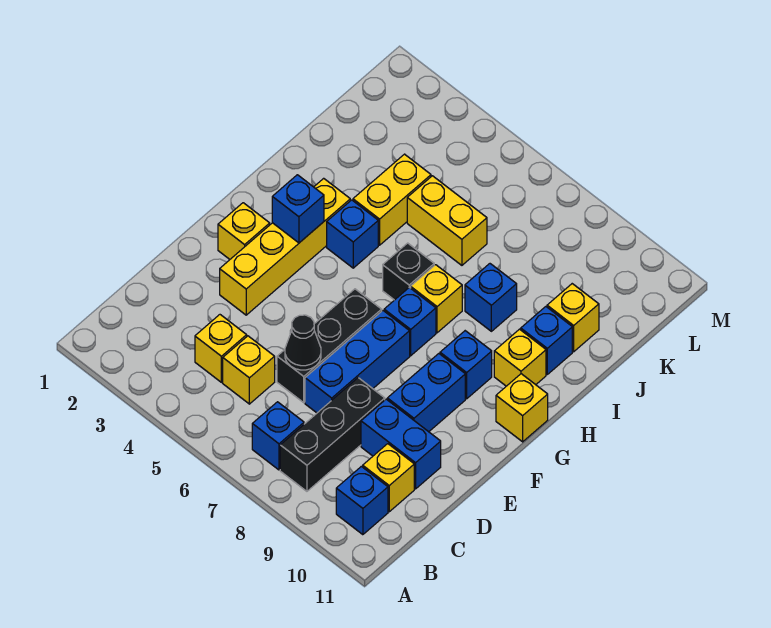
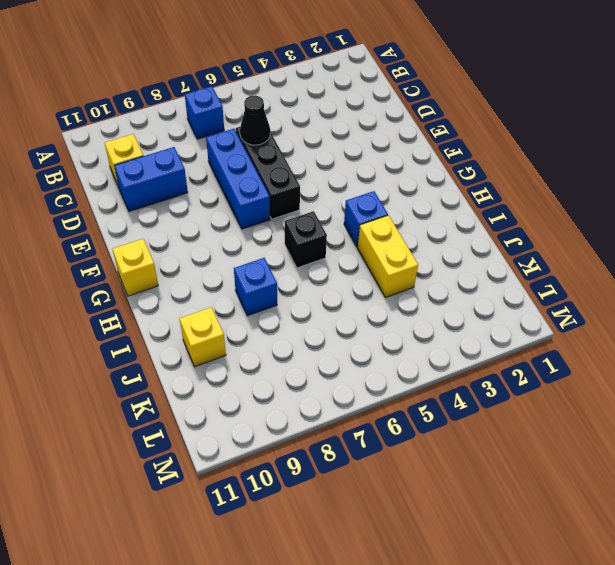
none -> black brick B8:D8 level 1
none -> blue brick B10 level 1
none -> yellow brick C4 level 1

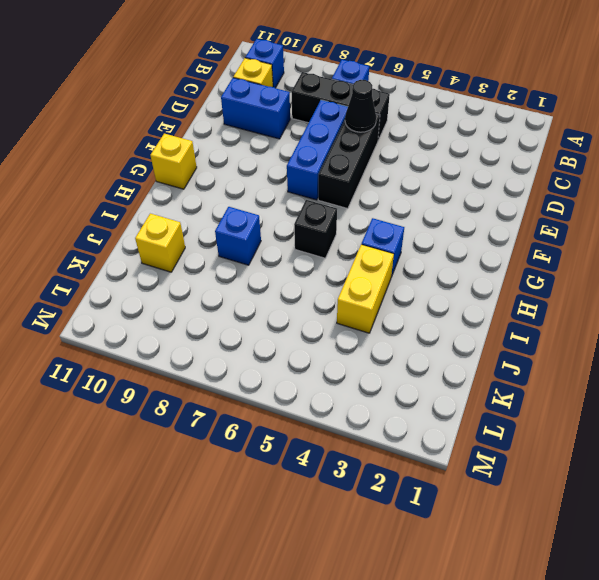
black brick C6:C8 level 1 -> black brick B8:D8 level 1
none -> yellow brick C4 level 1
none -> yellow brick C5 level 1
none -> yellow brick E3:H3 level 1

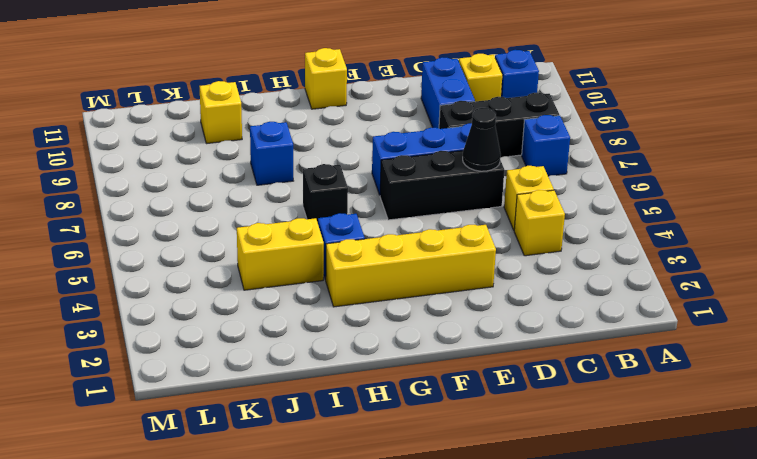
none -> blue brick E9:F9 level 1
none -> yellow brick F2 level 1
none -> blue brick G7 level 1

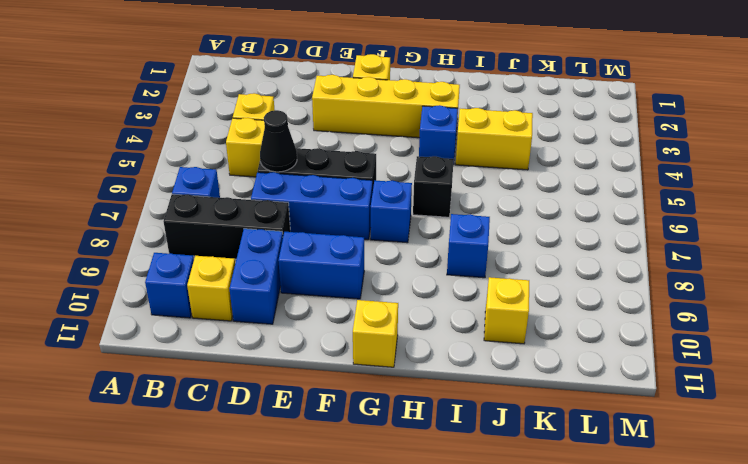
none -> blue brick G9 level 1
none -> yellow brick H7 level 1
none -> yellow brick H10 level 1

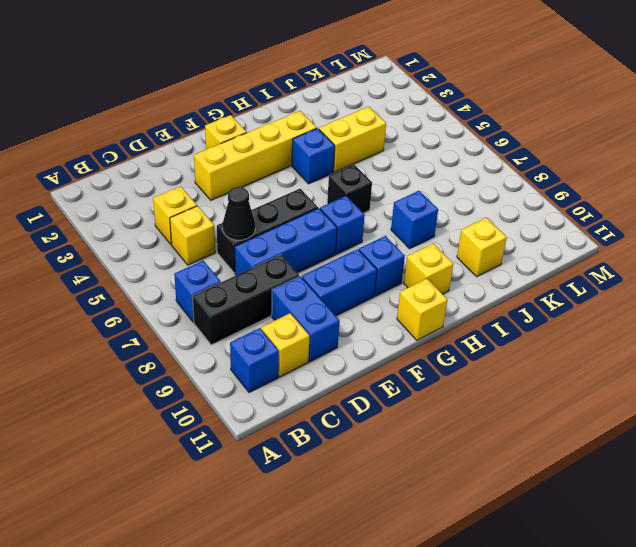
none -> yellow brick H7 level 1
none -> blue brick I10 level 1
none -> yellow brick J5:J6 level 1

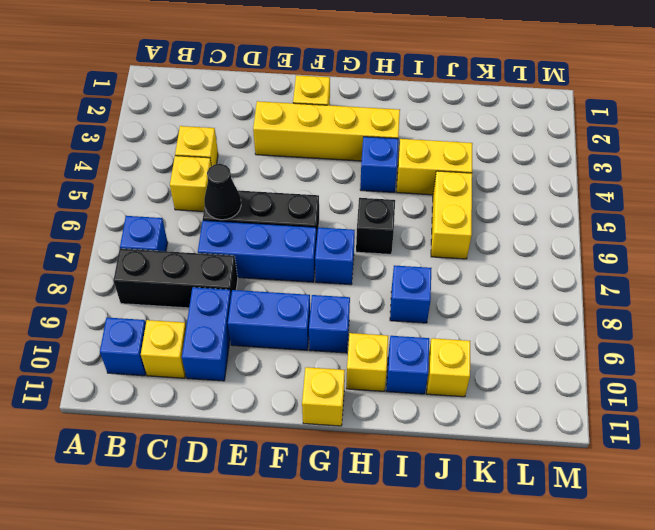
none -> yellow brick H7 level 1
none -> blue brick G3 level 2

